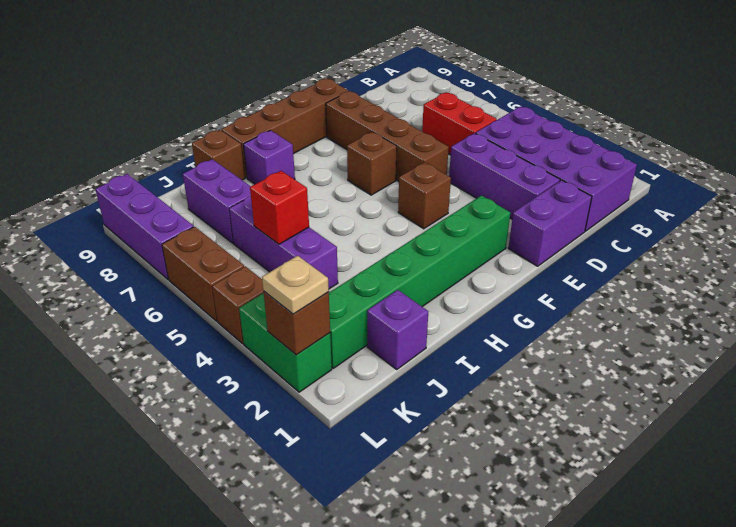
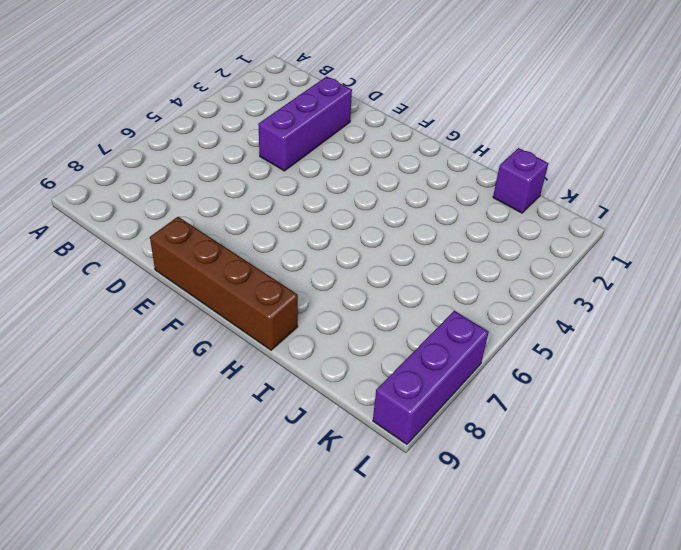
none -> purple brick B1:C4 level 1
none -> red brick C5:C6 level 1
none -> purple brick D1:E1 level 1

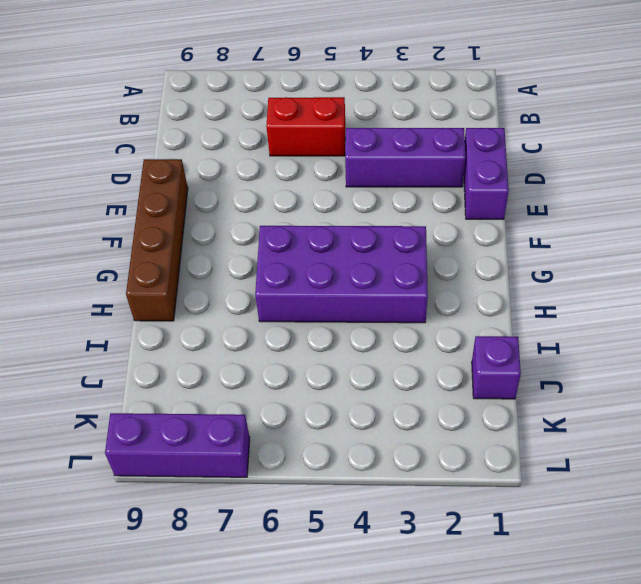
purple brick G3:H6 level 1 -> purple brick B1:C4 level 1
none -> brown brick E5:E8 level 1
none -> green brick F2:K2 level 1
none -> brown brick F4 level 1

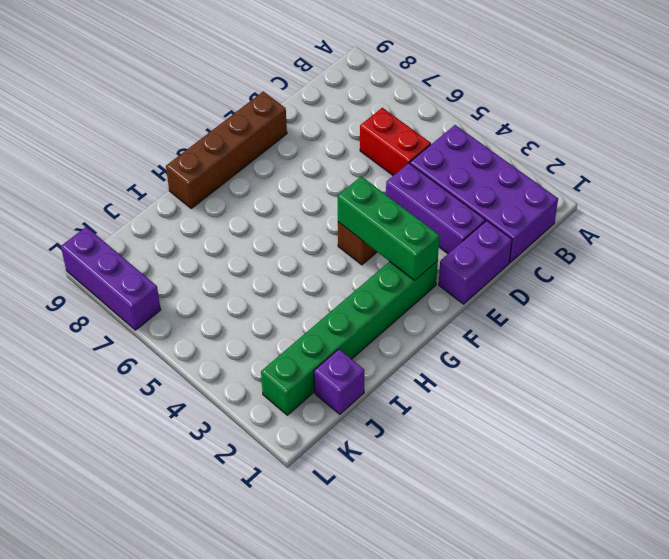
green brick F2:F4 level 2 -> none
none -> brown brick E5:E8 level 1
none -> brown brick F6 level 1
none -> purple brick H8 level 1

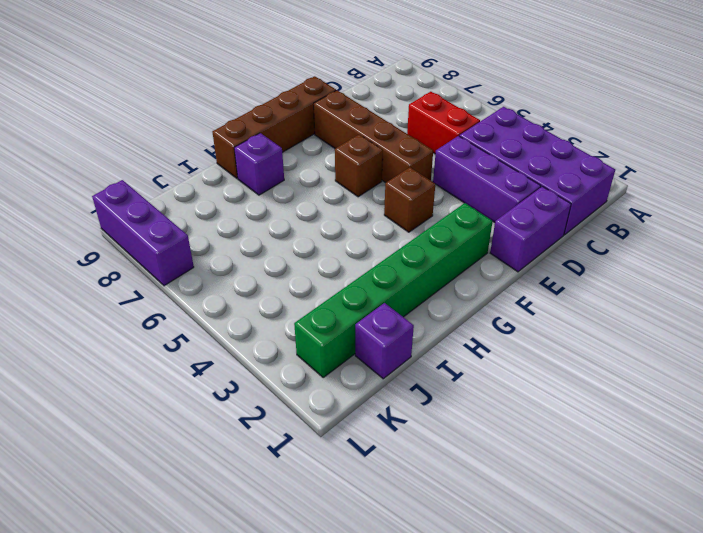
none -> brown brick I9 level 1
none -> purple brick J4:J6 level 1
none -> purple brick J7:J8 level 1

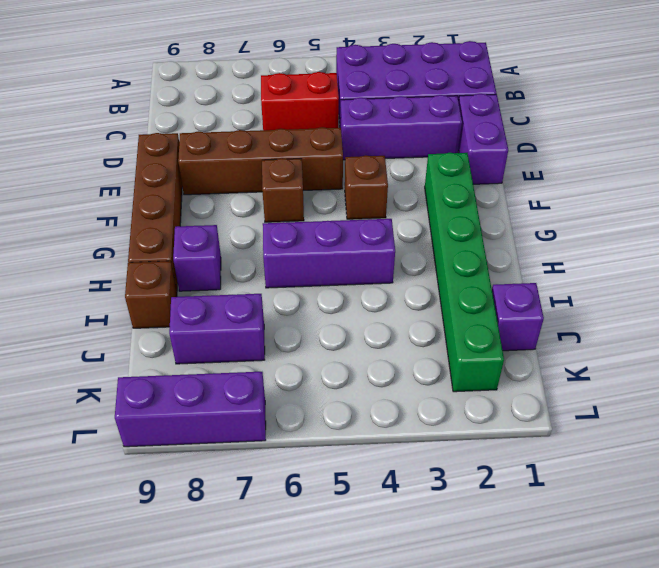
purple brick H4:H6 level 1 -> purple brick J4:J6 level 1
none -> green brick L2:L3 level 1
none -> brown brick L4 level 1
none -> brown brick L5:L6 level 1

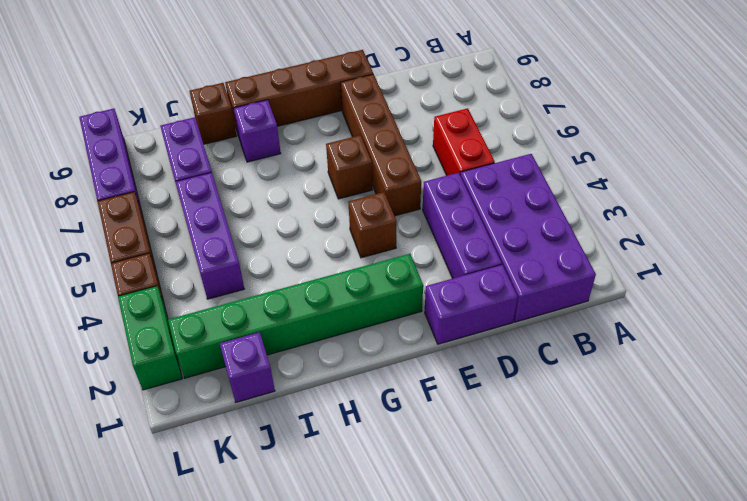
none -> red brick J5 level 2
none -> brown brick L2 level 2
none -> tan plate L2 level 3

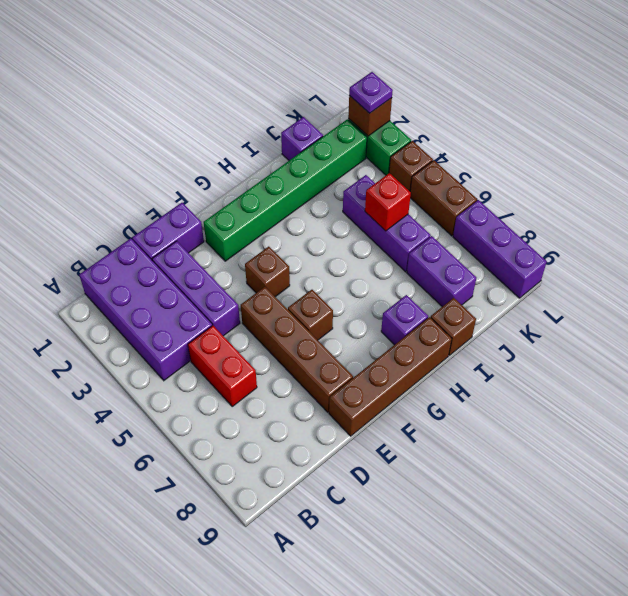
purple plate L2 level 3 -> tan plate L2 level 3

